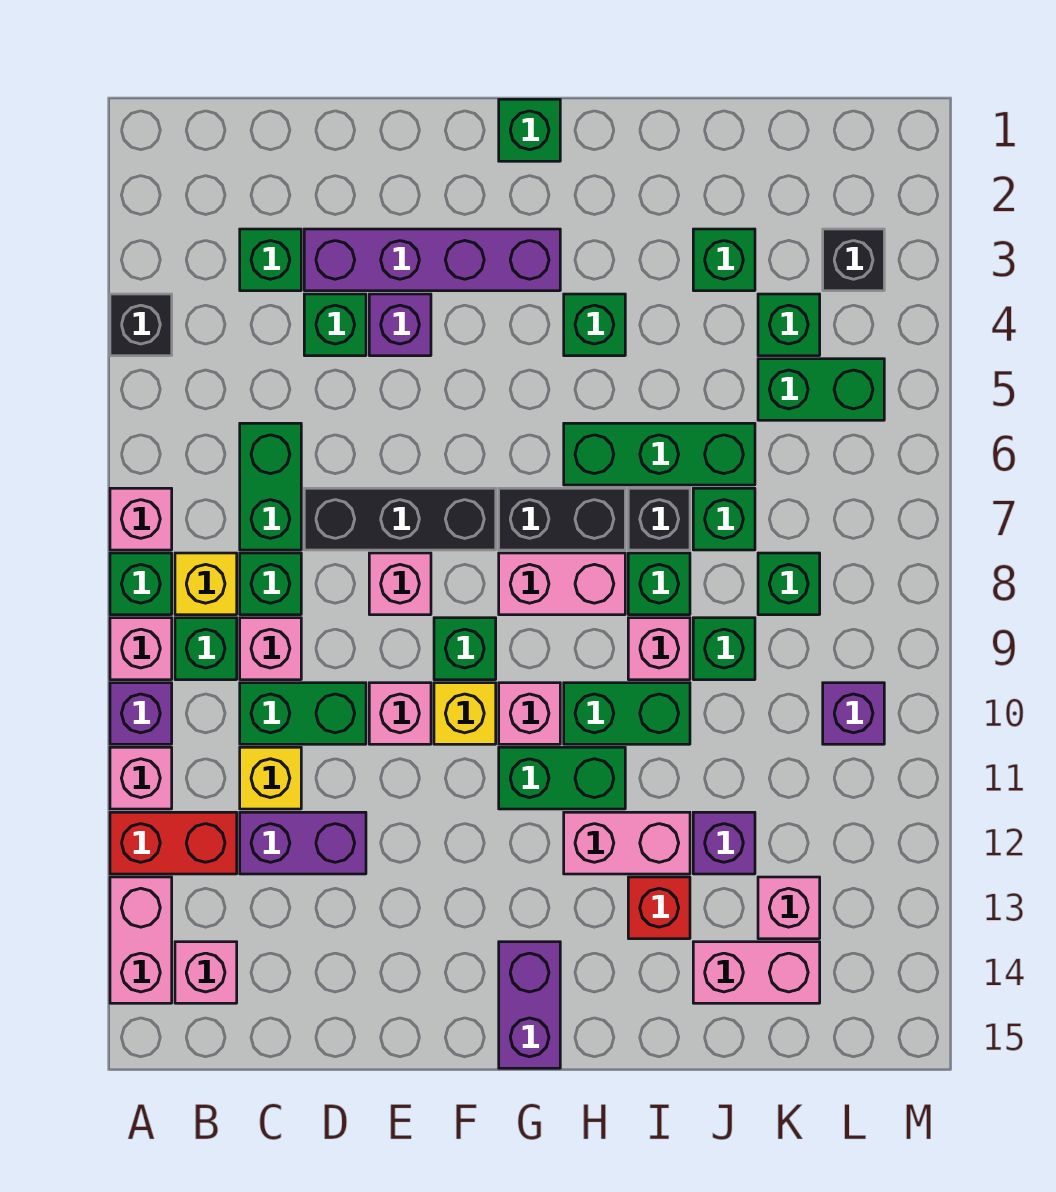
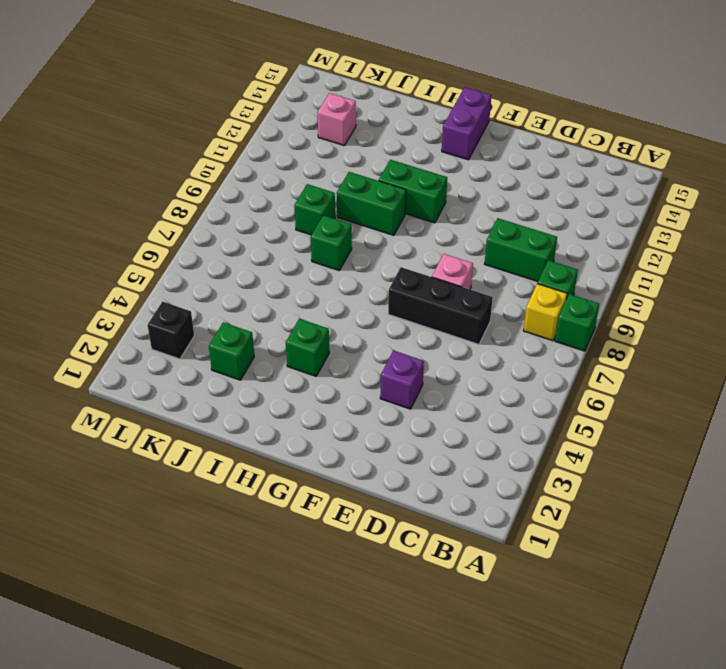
none -> black brick A4 level 1
none -> pink brick A7 level 1
none -> pink brick A9 level 1
none -> purple brick A10 level 1

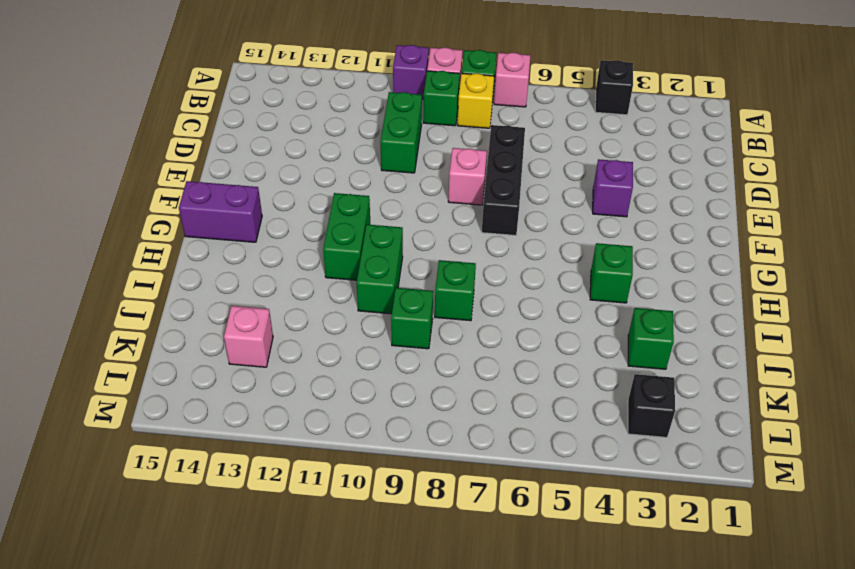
none -> pink brick A11 level 1
none -> red brick A12:B12 level 1
none -> pink brick A13:A14 level 1
none -> pink brick B14 level 1

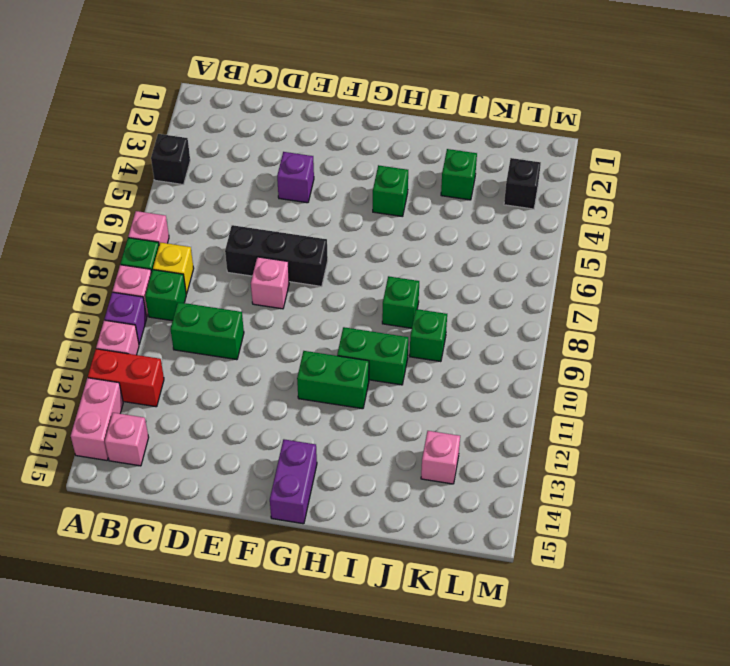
none -> green brick C3 level 1
none -> green brick C6:C7 level 1
none -> green brick C8 level 1
none -> pink brick C9 level 1

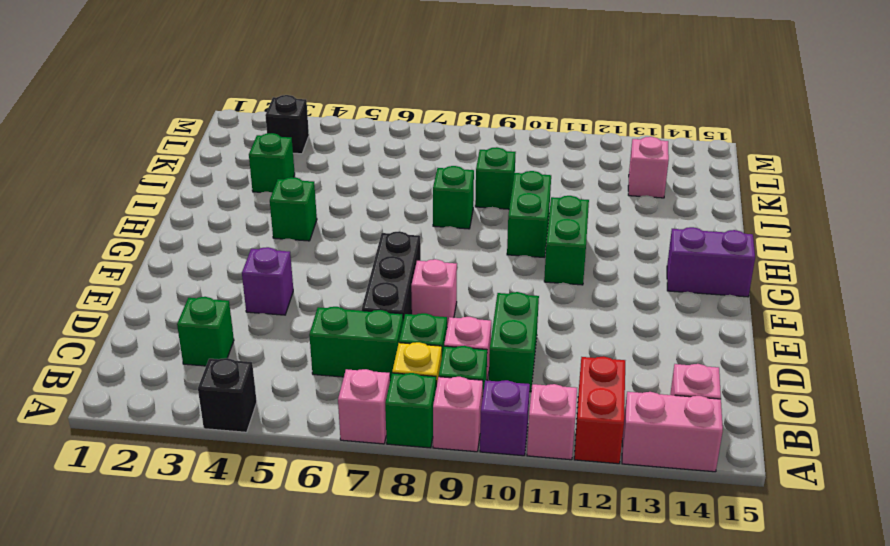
none -> yellow brick C11 level 1
none -> purple brick C12:D12 level 1
none -> purple brick D3:G3 level 1
none -> green brick D4 level 1

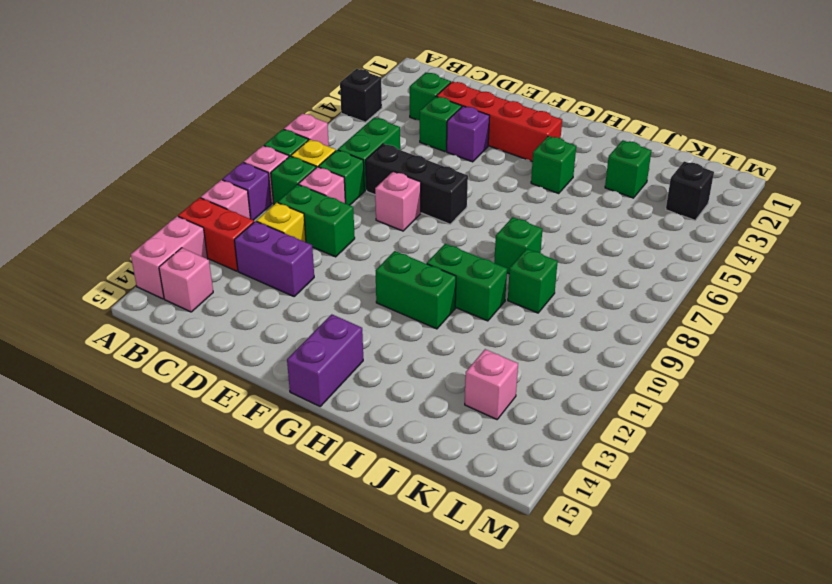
red brick D3:G3 level 1 -> purple brick D3:G3 level 1
none -> pink brick E10 level 1
none -> green brick F9 level 1
none -> yellow brick F10 level 1
none -> green brick G1 level 1

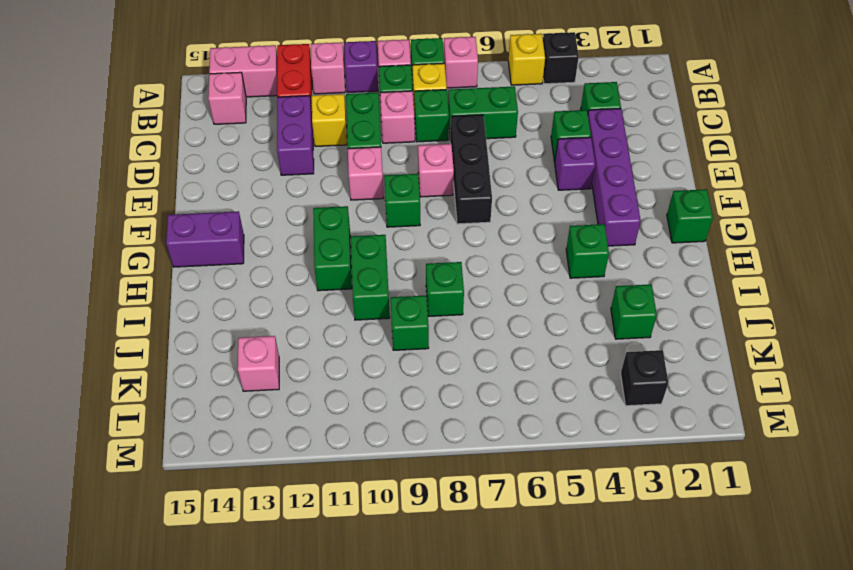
yellow brick A5 level 1 -> yellow brick F10 level 1
none -> black brick G7:H7 level 1
none -> pink brick G8:H8 level 1
none -> pink brick G10 level 1
none -> green brick H6:J6 level 1

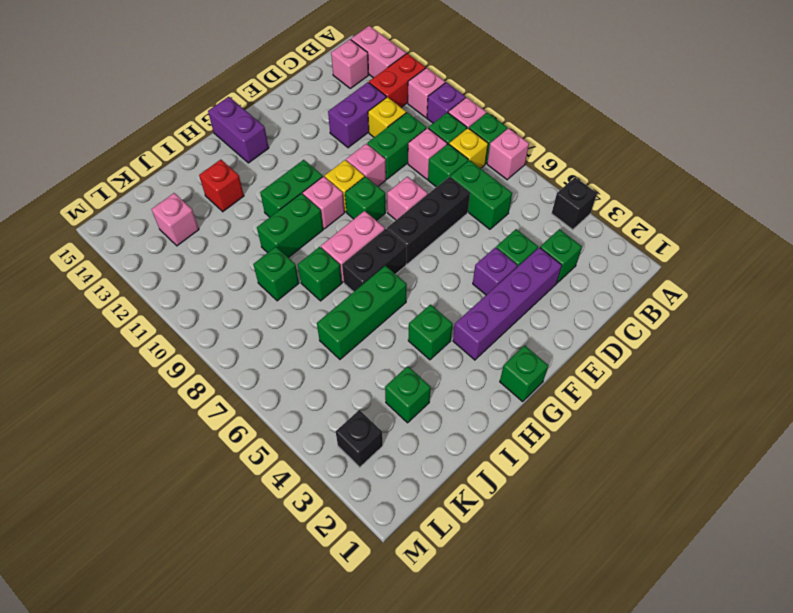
none -> pink brick H12:I12 level 1
none -> black brick I7 level 1
none -> pink brick I9 level 1
none -> green brick J7 level 1

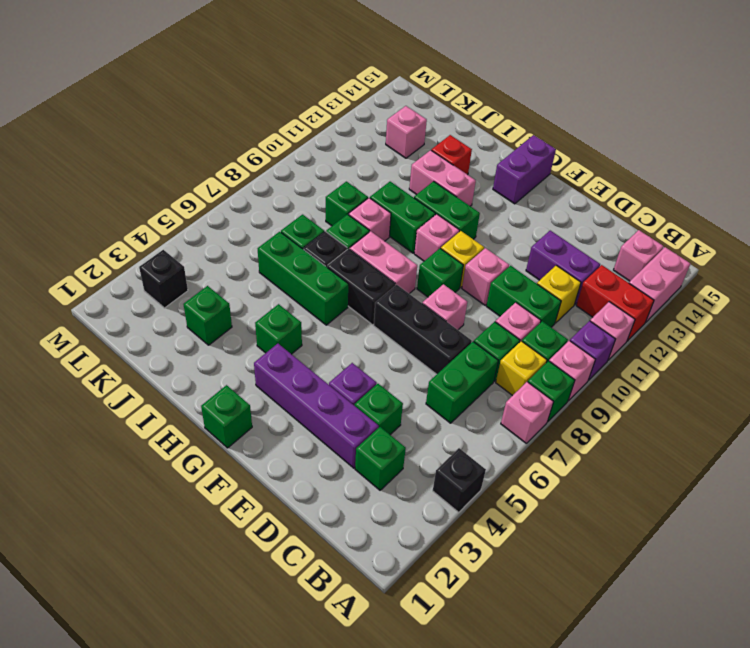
none -> purple brick J12 level 1
none -> pink brick J14:K14 level 1
none -> green brick K4 level 1
none -> green brick K5:L5 level 1

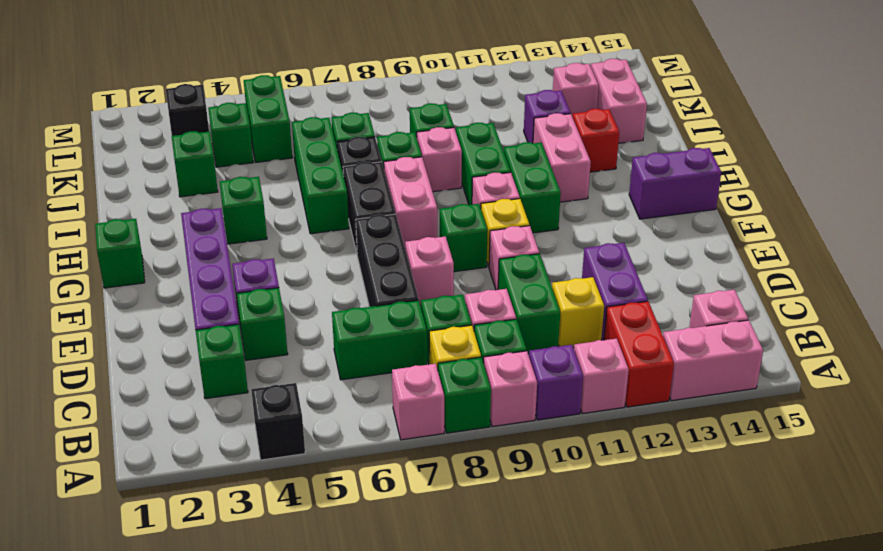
none -> green brick K8 level 1
none -> purple brick L10 level 1

